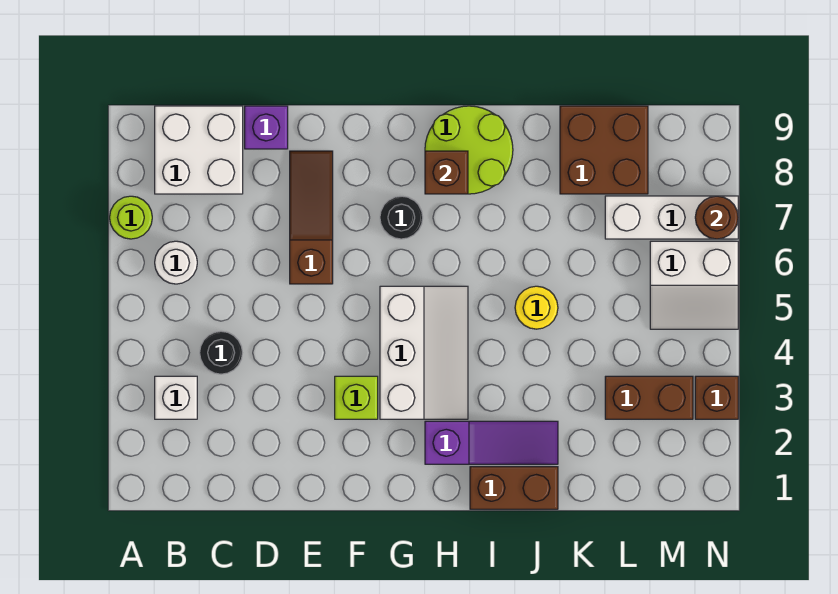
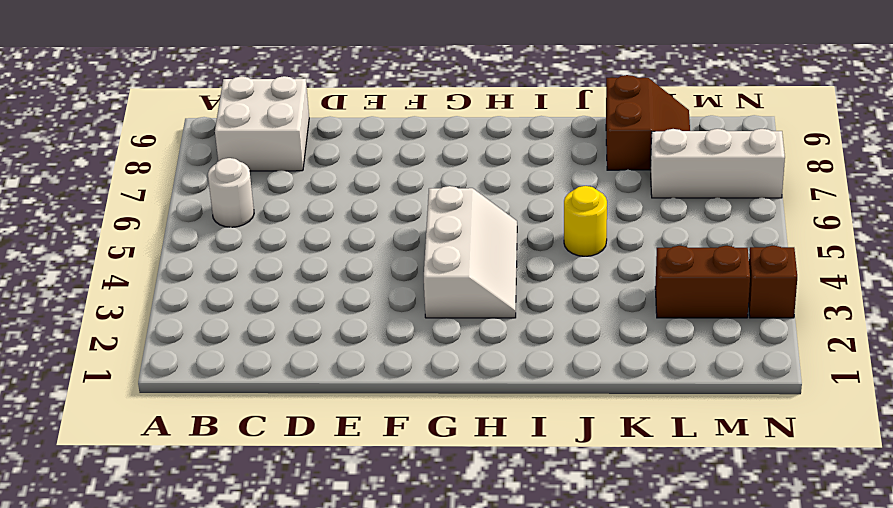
brown slope K8:L9 level 1 top K -> brown brick K8:L9 level 1
none -> lime round brick A7 level 1
none -> white brick B3 level 1
none -> black round brick C4 level 1

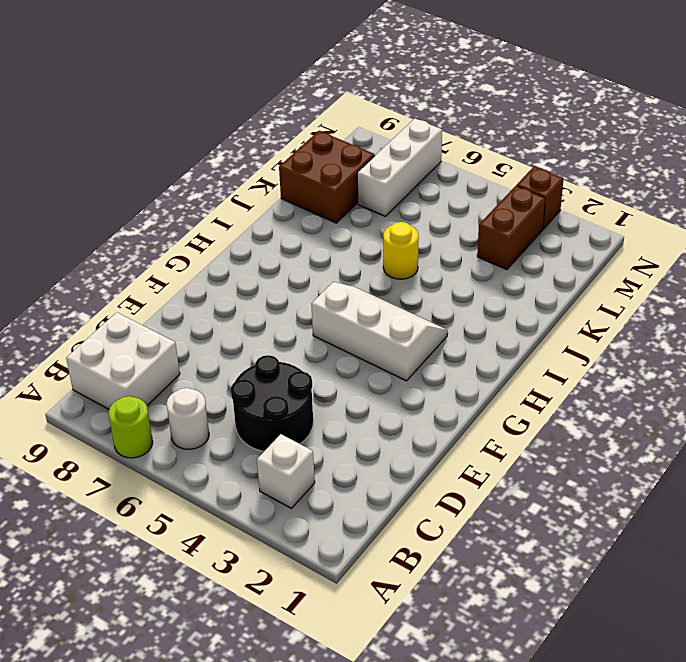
black round brick C4:D5 level 1 -> black round brick C4 level 1
none -> purple brick D9 level 1
none -> brown slope E6:E8 level 1 top 6
none -> lime brick F3 level 1

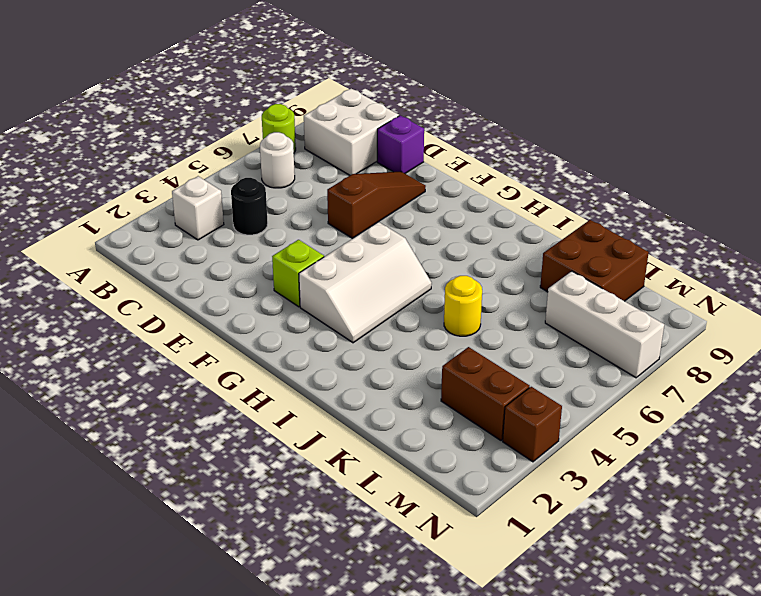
none -> black round brick G7 level 1
none -> purple slope H2:J2 level 1 top H
none -> lime round brick H8:I9 level 1

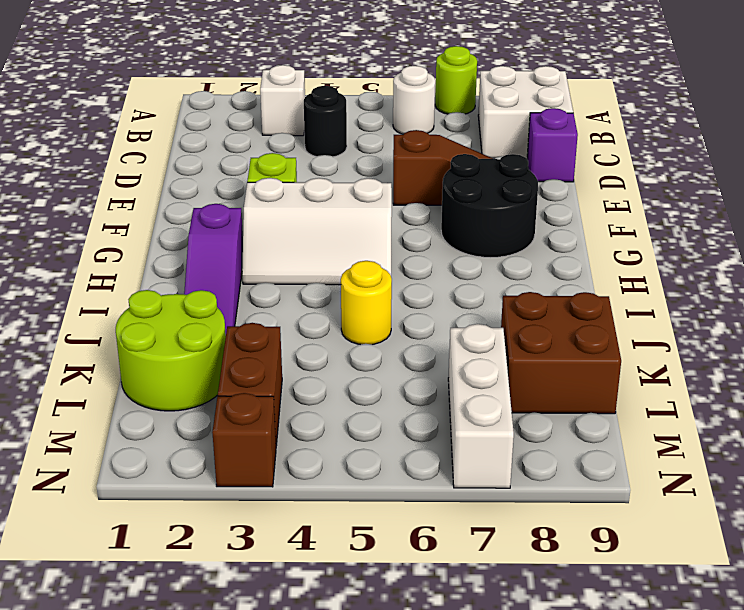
black round brick F7:G8 level 1 -> black round brick G7 level 1
lime round brick K1:L2 level 1 -> lime round brick H8:I9 level 1
none -> brown brick I1:J1 level 1
none -> white slope M5:N6 level 1 top 6
none -> brown brick H8 level 2

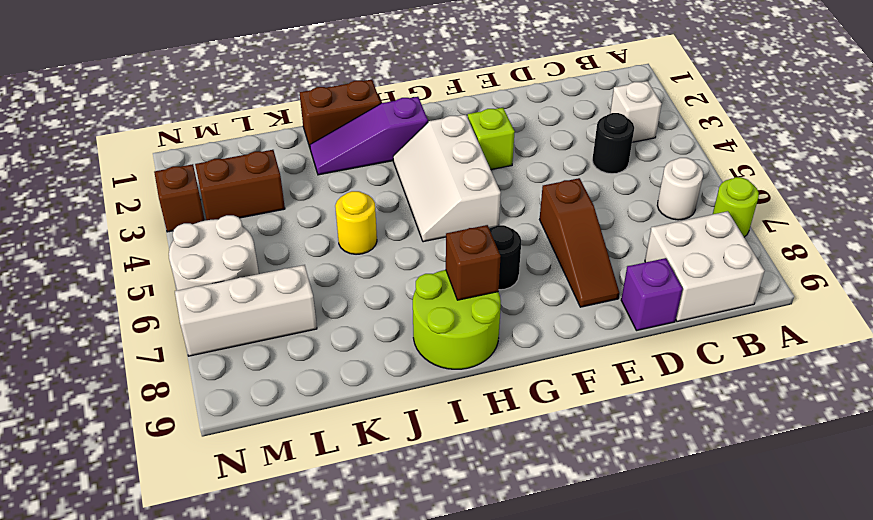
white round brick M5:N6 level 1 -> white slope M5:N6 level 1 top 6
none -> brown brick K8:L9 level 1
none -> brown round brick N7 level 2

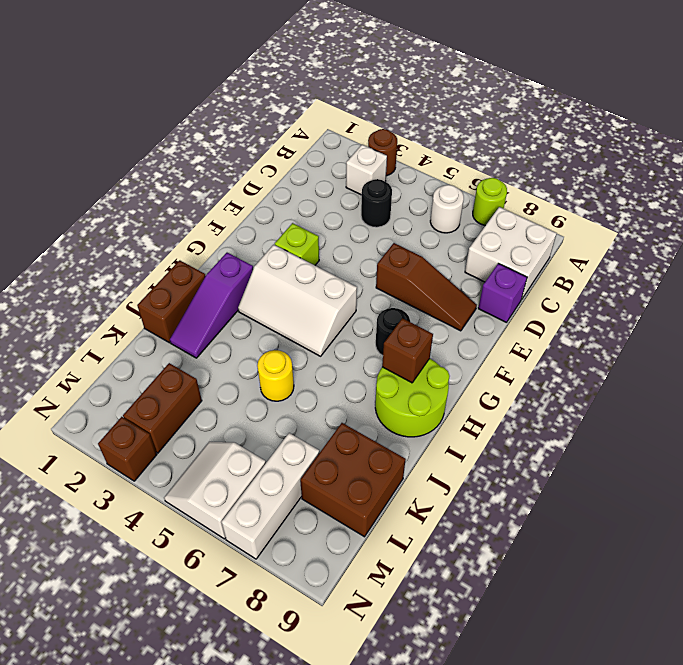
brown round brick A3 level 1 -> brown round brick N7 level 2

